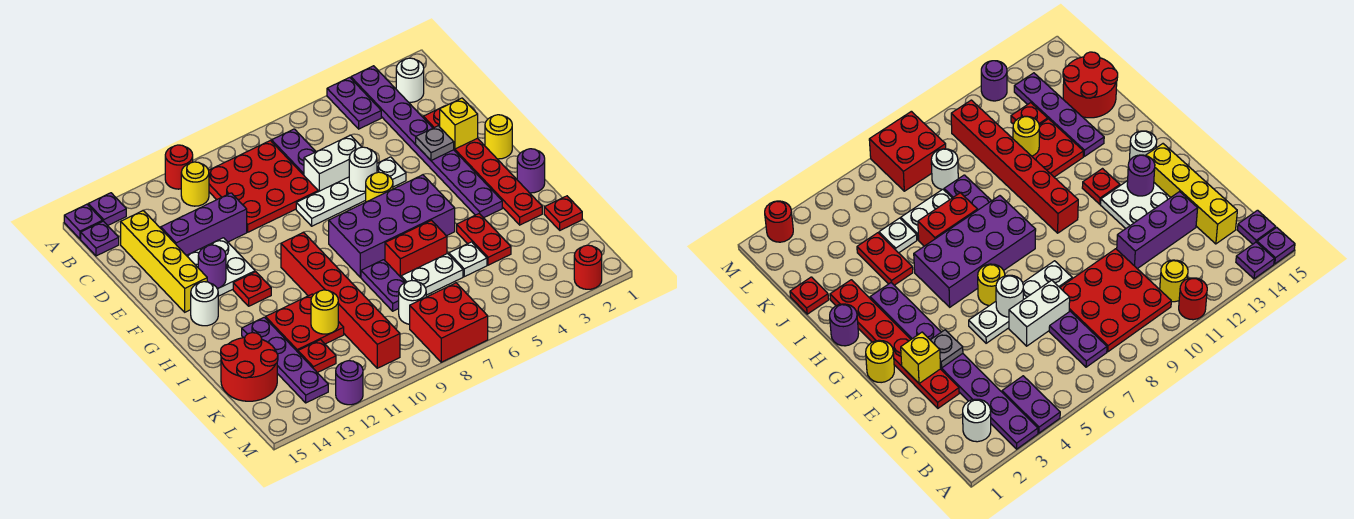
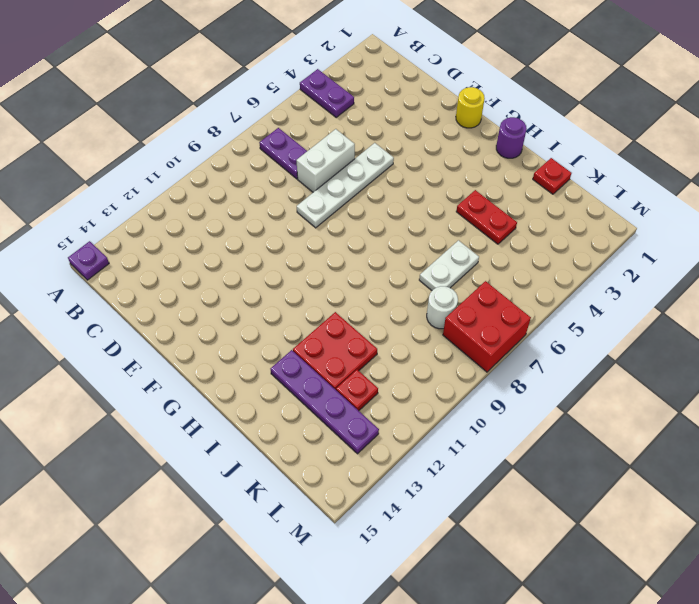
none -> purple plate A3:H3 level 1
none -> red round brick A11 level 1
none -> purple plate A14 level 1
none -> white round brick B2 level 1

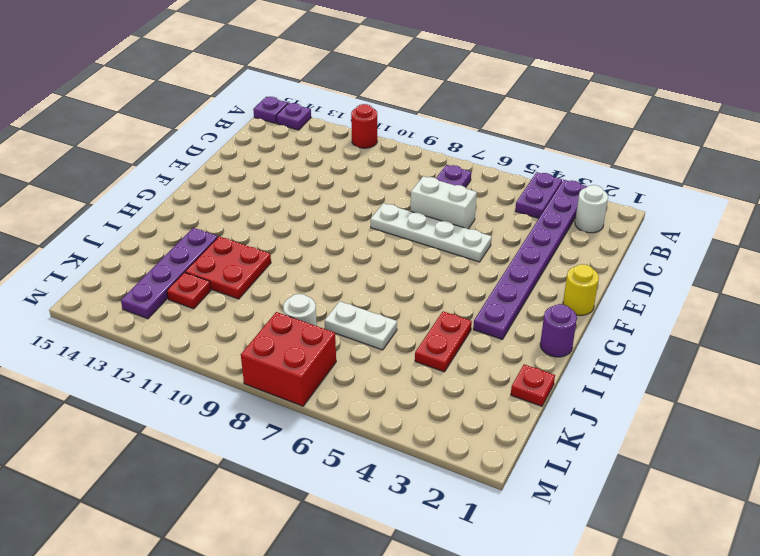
none -> red plate B8:D10 level 1
none -> yellow round brick B11 level 1
none -> purple plate B15 level 1
none -> yellow brick C14:F14 level 1

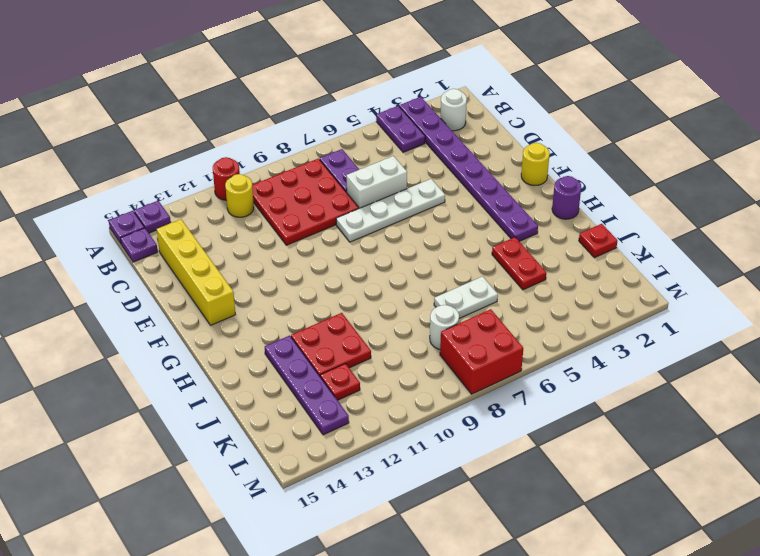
none -> red plate D2:I2 level 1
none -> purple brick D11:D13 level 1
none -> white plate E12:F13 level 1
none -> yellow round brick F6 level 1

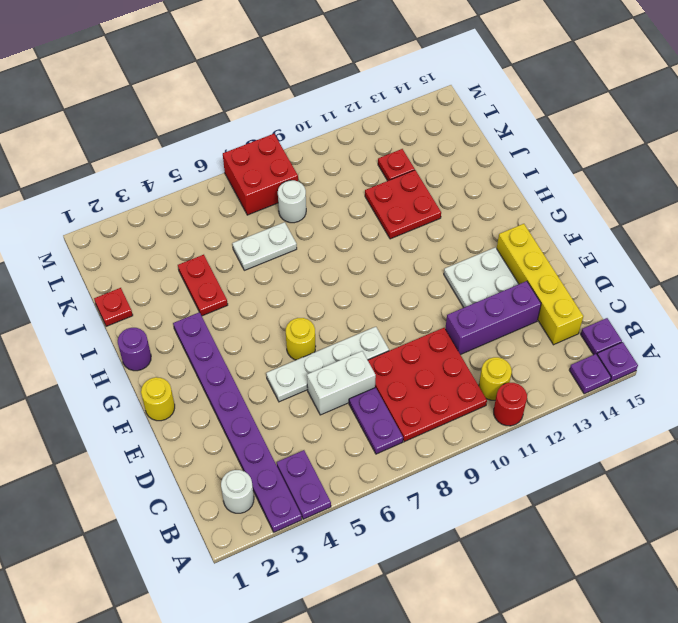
none -> red plate D2:I2 level 1
none -> purple brick G5:H8 level 1
none -> red brick G10:L10 level 1
none -> red plate G12 level 1

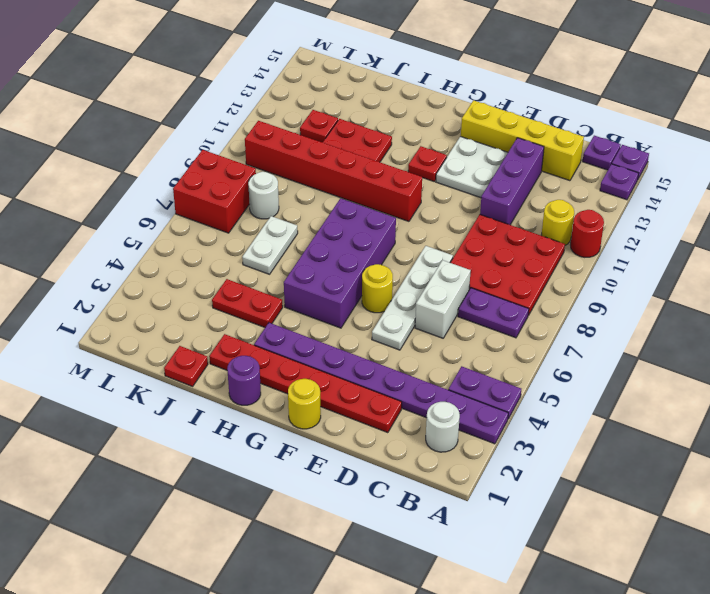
none -> white round brick G14 level 1
none -> red brick I6:I7 level 1
none -> purple plate I8:J8 level 1
none -> purple plate I13:L13 level 1

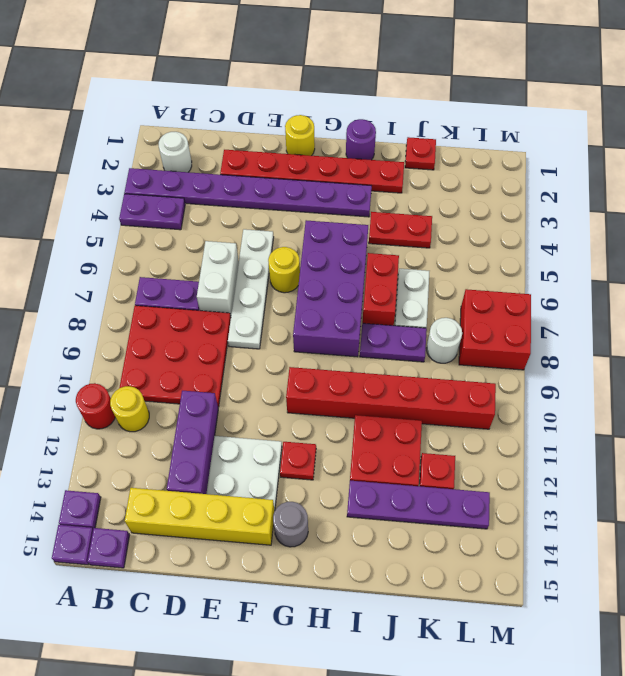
grey round brick G14 level 1 -> white round brick G14 level 1
none -> white plate J5 level 1
none -> red round brick J14:K15 level 1
none -> red round brick M2 level 1
none -> purple round brick M12 level 1

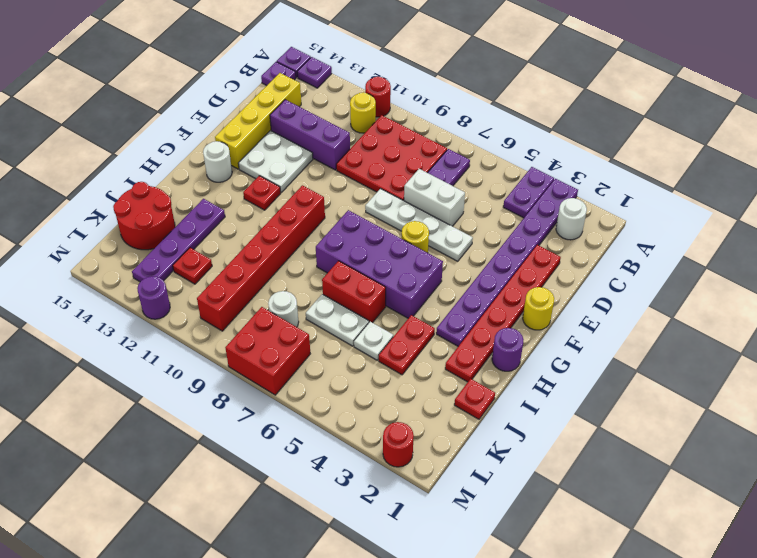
none -> purple plate I8:J8 level 1
none -> red plate I11:J12 level 1
none -> yellow brick E2 level 2
none -> grey plate E3 level 2

